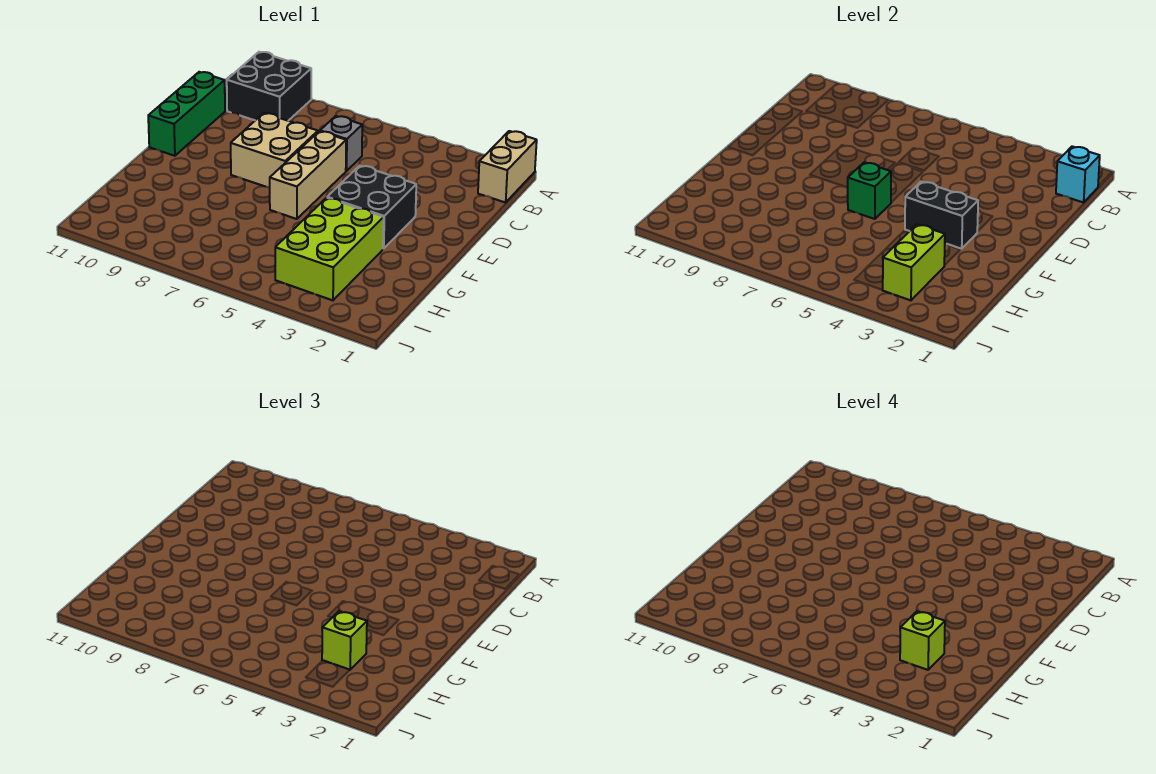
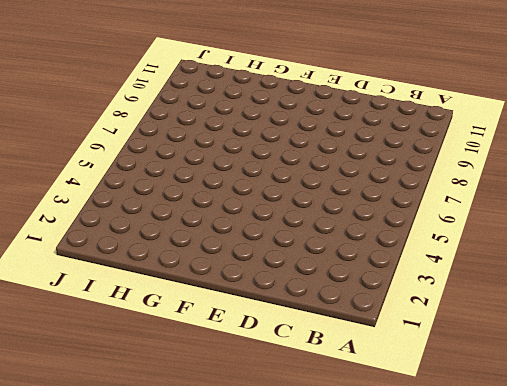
none -> tan brick A1:B1 level 1
none -> black brick A9:B10 level 1
none -> grey brick C6 level 1

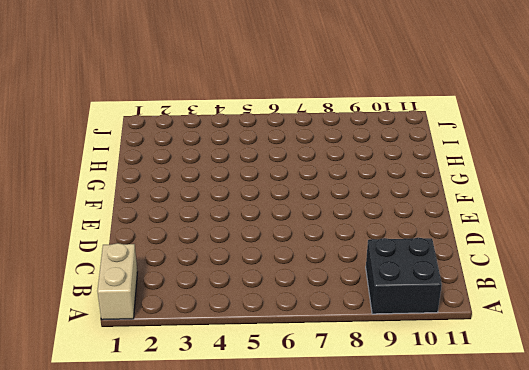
none -> grey brick C6 level 1
none -> green brick C11:E11 level 1
none -> tan brick D6:F6 level 1

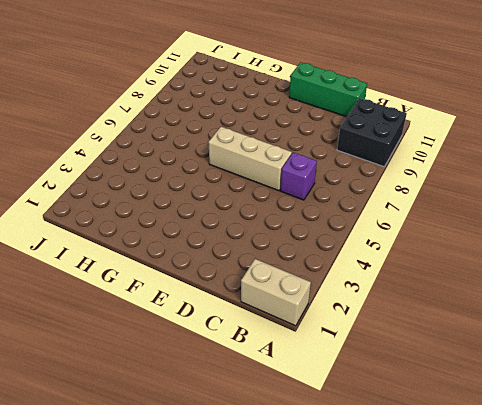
purple brick C6 level 1 -> grey brick C6 level 1
none -> tan brick D7:E8 level 1
none -> black brick E3:F4 level 1
none -> lime brick G3:I4 level 1

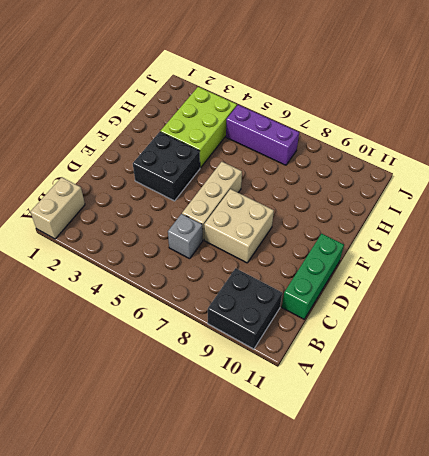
purple brick I5:I7 level 1 -> none
none -> cyan brick B1 level 2
none -> black brick F3:F4 level 2
none -> green brick F6 level 2

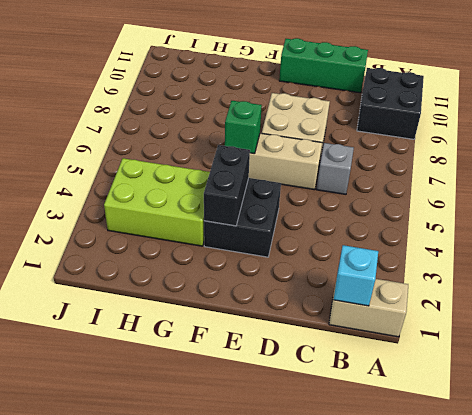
none -> lime brick H3:I3 level 2
none -> lime brick H3 level 3
none -> lime brick H3 level 4

